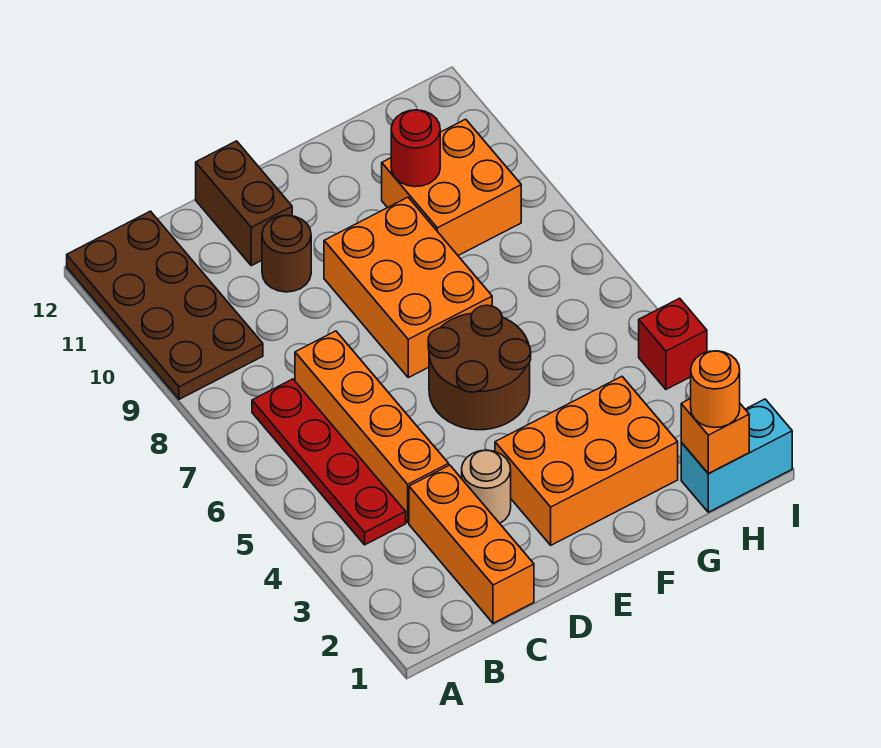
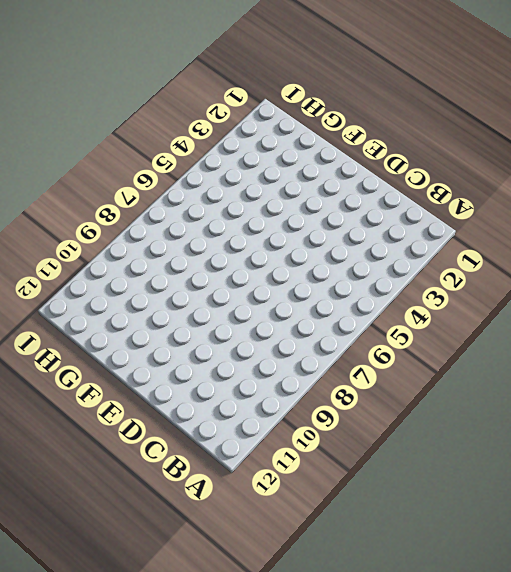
none -> brown plate A9:B12 level 1
none -> red plate B4:B7 level 1
none -> orange brick C1:C3 level 1

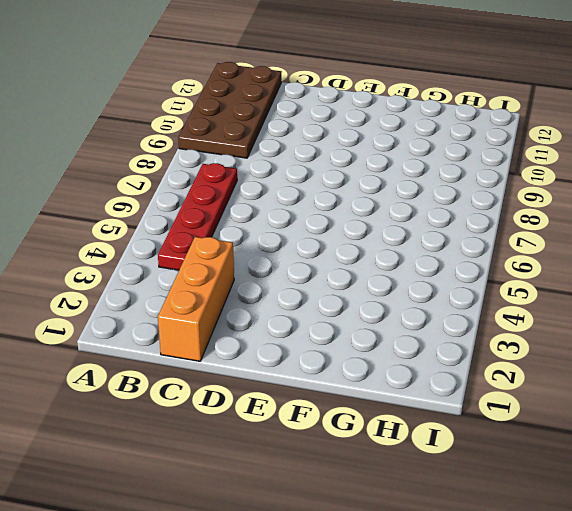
none -> orange brick C4:C7 level 1
none -> tan round brick D3 level 1
none -> brown round brick D10 level 1

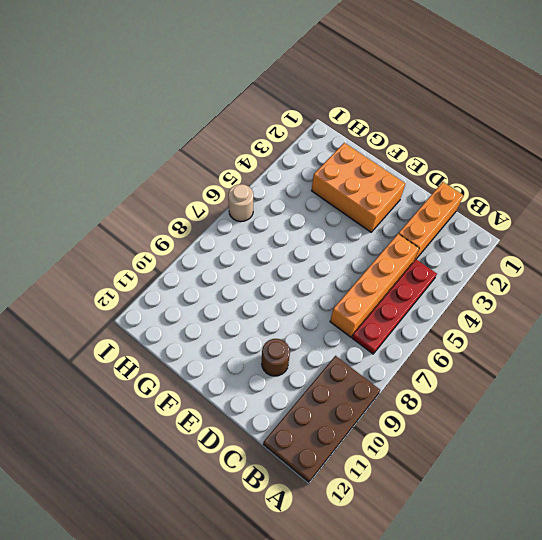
tan round brick I6 level 1 -> tan round brick D3 level 1
none -> brown brick D11:D12 level 1
none -> brown round brick E5:F6 level 1
none -> orange brick E7:F9 level 1

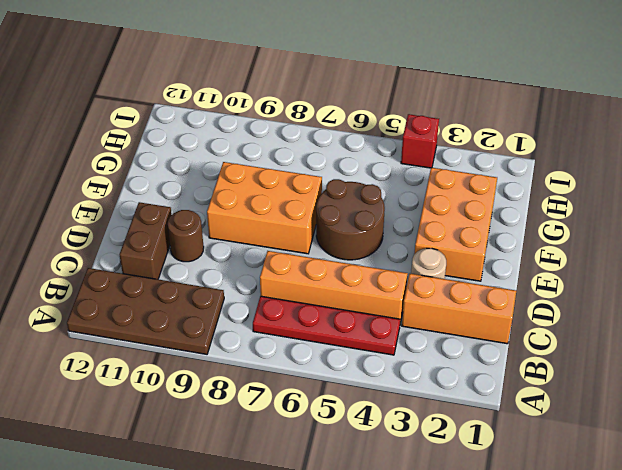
brown brick C11:D11 level 1 -> brown brick D11:D12 level 1
none -> orange brick G9:H10 level 1
none -> cyan brick H1:I1 level 1
none -> red round brick G10 level 2

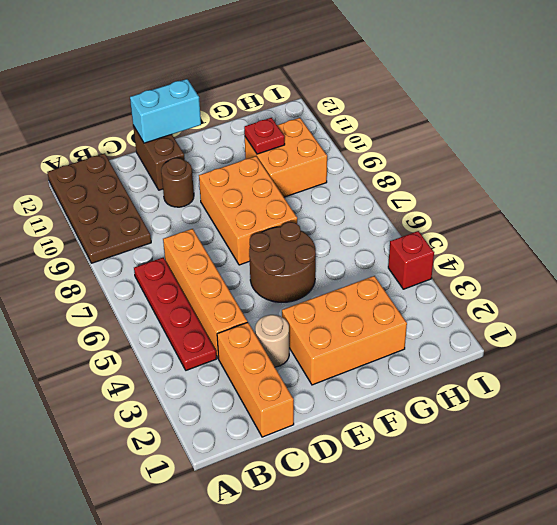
cyan brick D12:E12 level 2 -> cyan brick H1:I1 level 1
red plate G10 level 2 -> red round brick G10 level 2
none -> orange brick H1 level 2
none -> orange round brick H1 level 3

